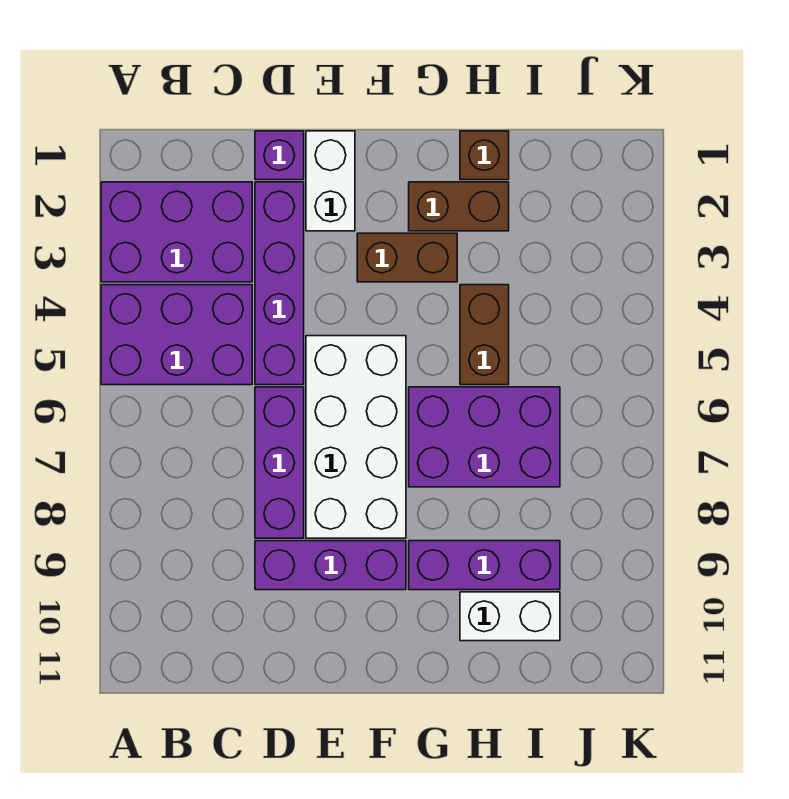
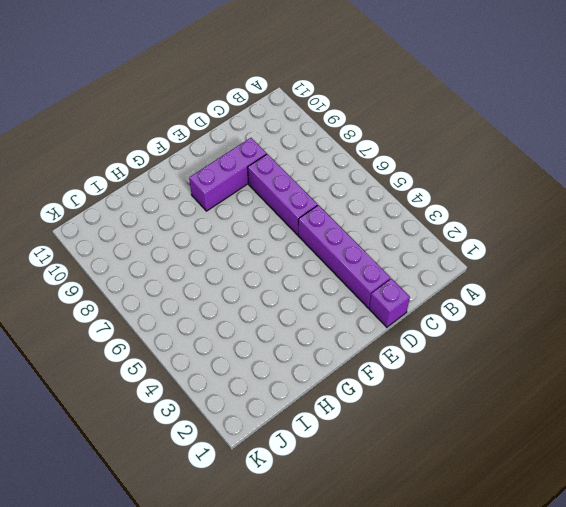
none -> purple brick A2:C3 level 1
none -> purple brick A4:C5 level 1
none -> white brick E1:E2 level 1

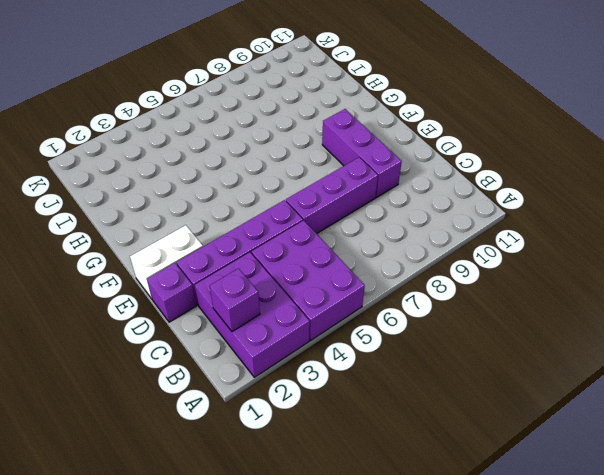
purple brick B2 level 2 -> none
none -> white brick E5:F8 level 1
none -> brown brick F3:G3 level 1
none -> brown brick G2:H2 level 1

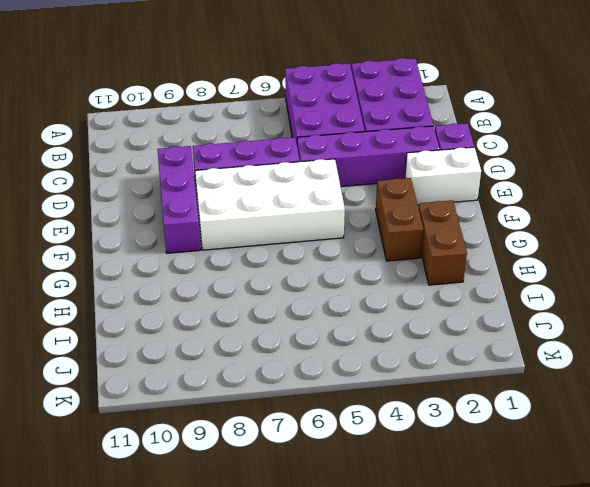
none -> purple brick G6:I7 level 1
none -> purple brick G9:I9 level 1
none -> brown brick H1 level 1

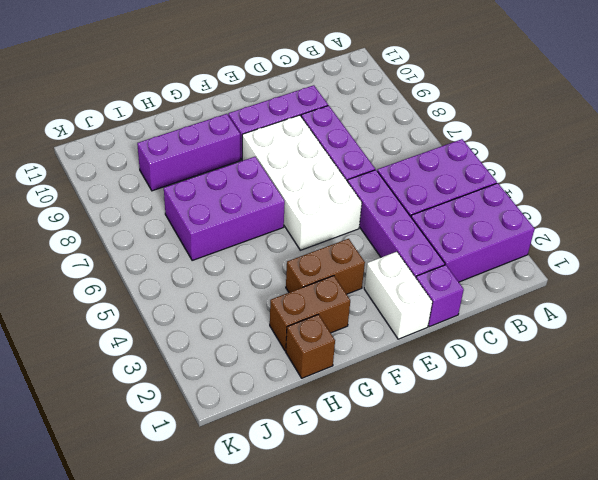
none -> brown brick H4:H5 level 1
none -> white brick H10:I10 level 1

